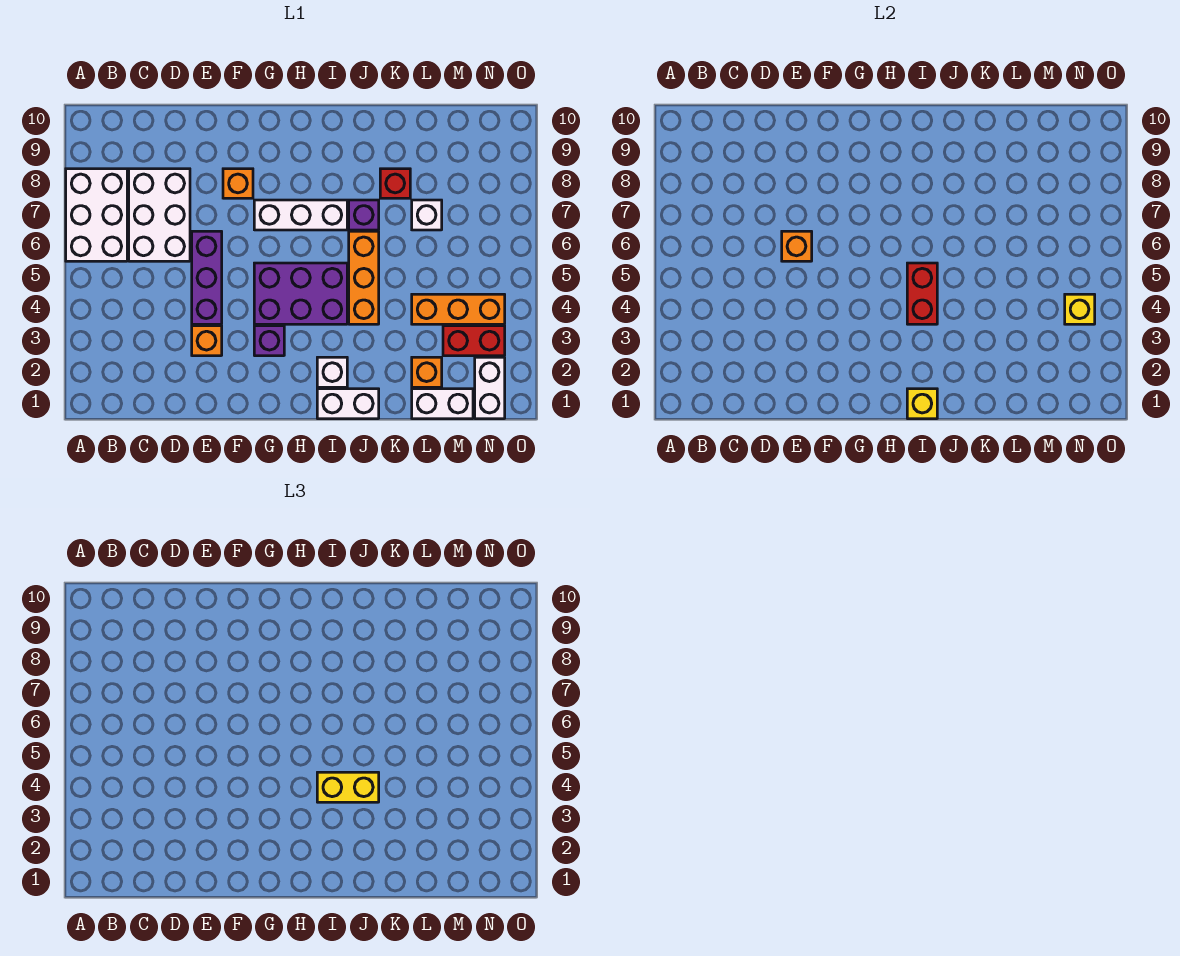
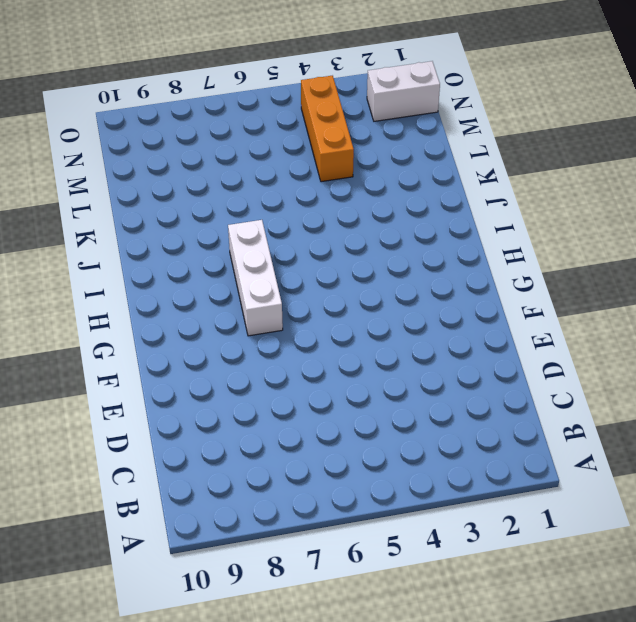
none -> white brick A6:B8 level 1
none -> white brick C6:D8 level 1
none -> orange brick E3 level 1

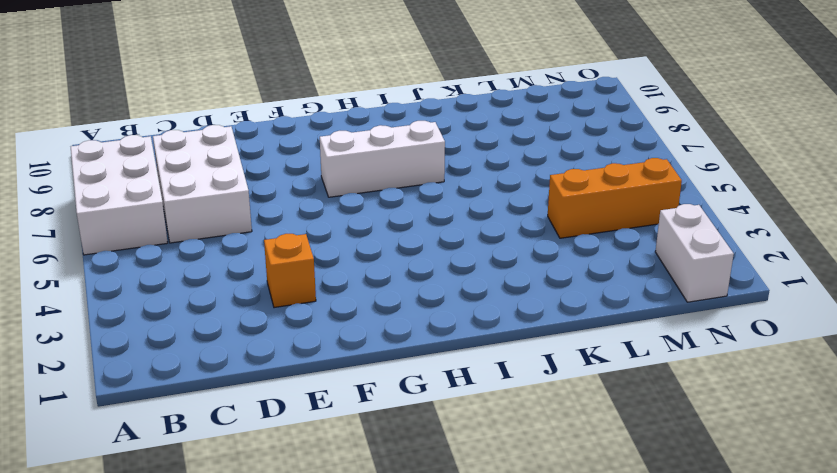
none -> purple brick E4:E6 level 1
none -> orange brick F8 level 1
none -> purple brick G3 level 1

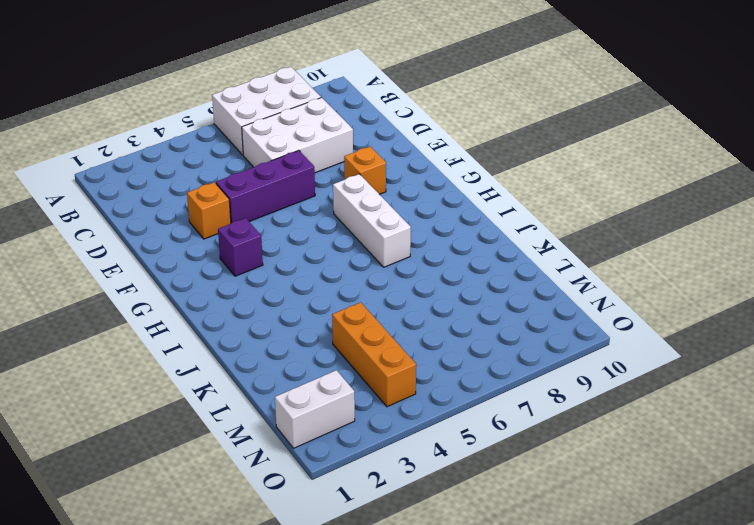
none -> purple brick G4:I5 level 1
none -> white brick I1:J1 level 1
none -> white brick I2 level 1

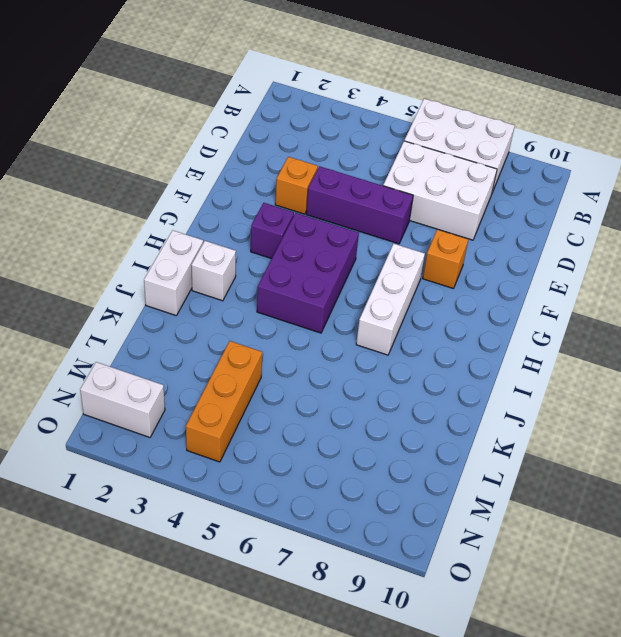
none -> orange brick J4:J6 level 1
none -> purple brick J7 level 1
none -> red brick K8 level 1

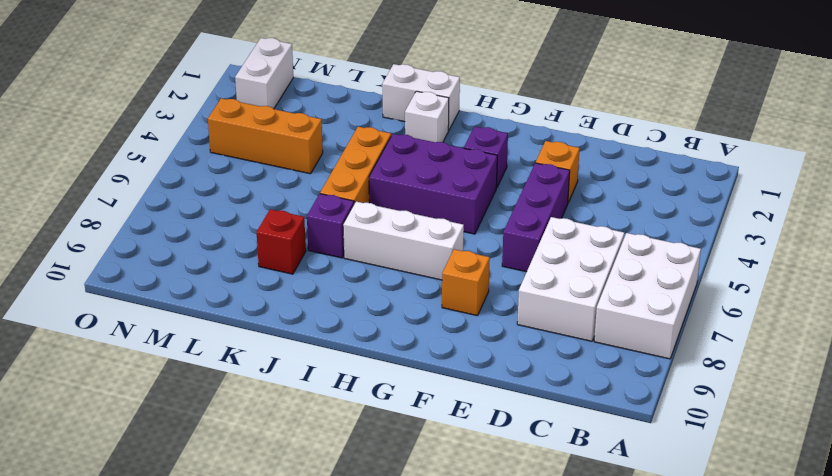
none -> white brick L1:M1 level 1
none -> orange brick L2 level 1
none -> white brick L7 level 1

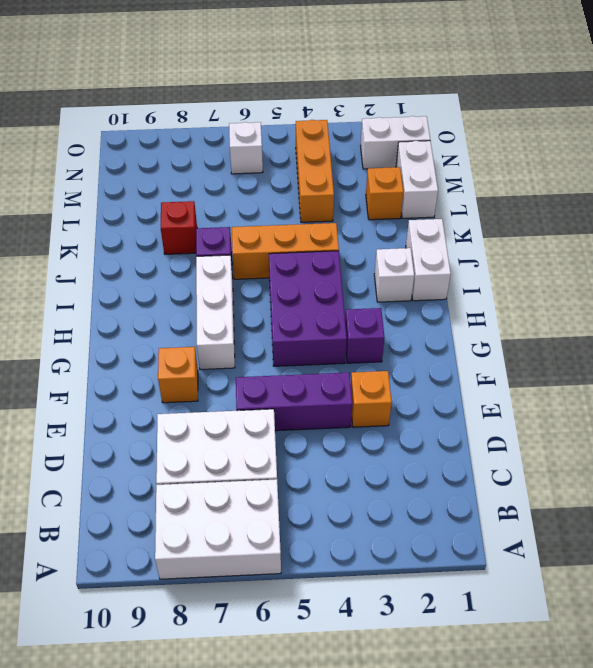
white brick N6 level 1 -> white brick L7 level 1
none -> red brick M3:N3 level 1
none -> orange brick E6 level 2
none -> yellow brick I1 level 2

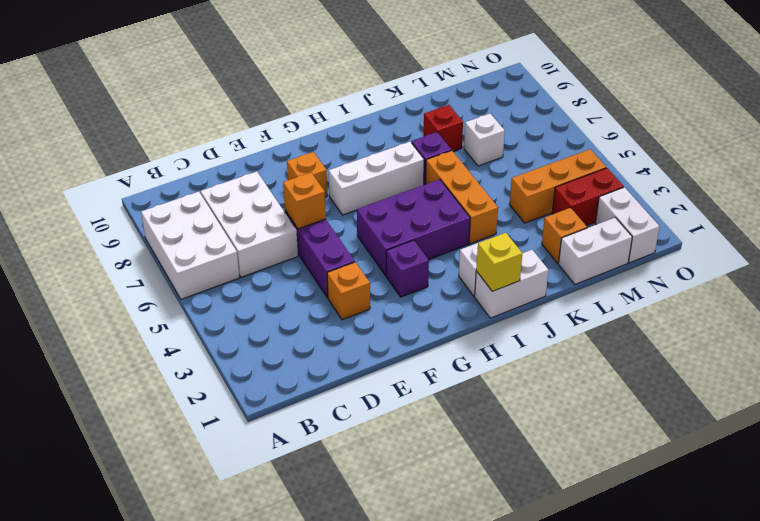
none -> red brick I4:I5 level 2
none -> yellow brick N4 level 2
none -> yellow brick I4:J4 level 3

